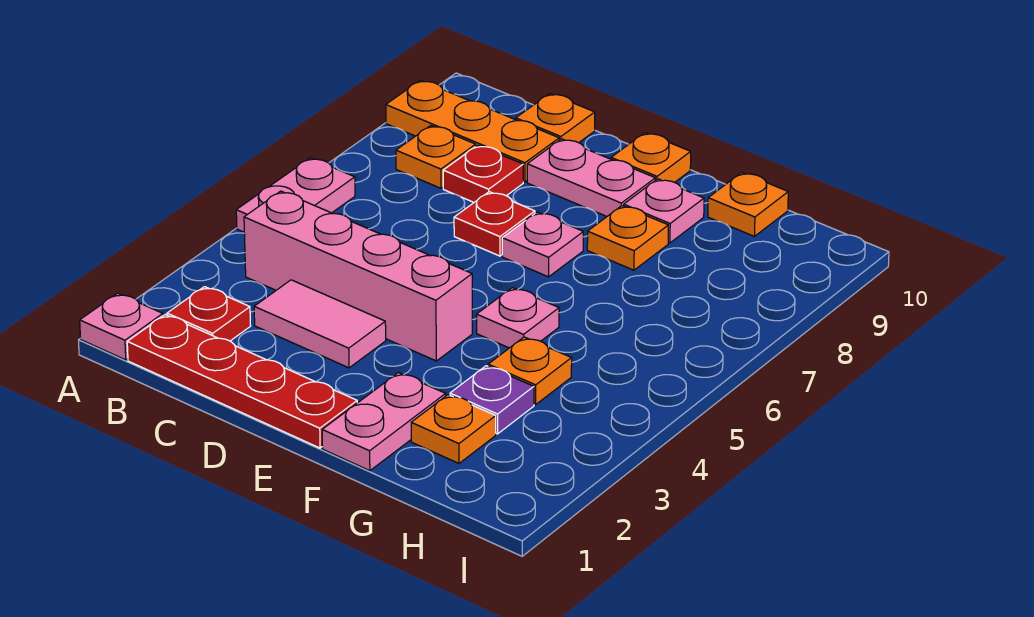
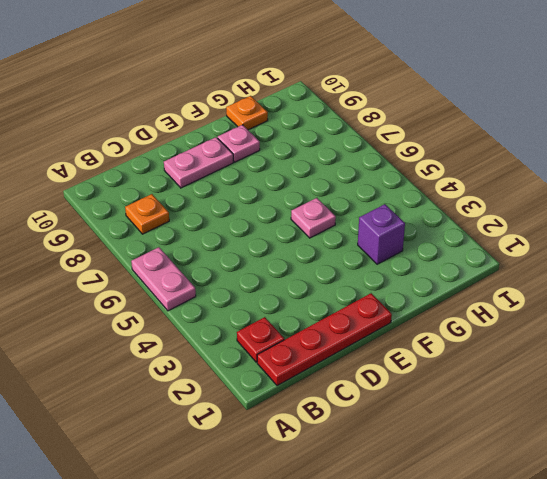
purple brick G3 level 1 -> purple plate G3 level 1
none -> pink plate A1 level 1
none -> orange plate A9:C9 level 1
none -> pink brick B4:E4 level 1

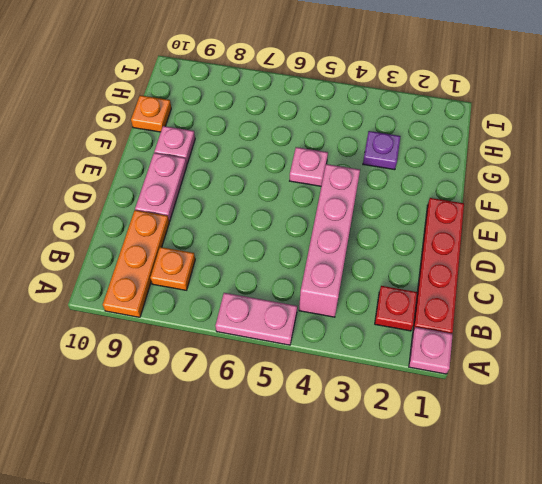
none -> pink tile C3:D3 level 1
none -> red plate C8 level 1
none -> orange plate C10 level 1

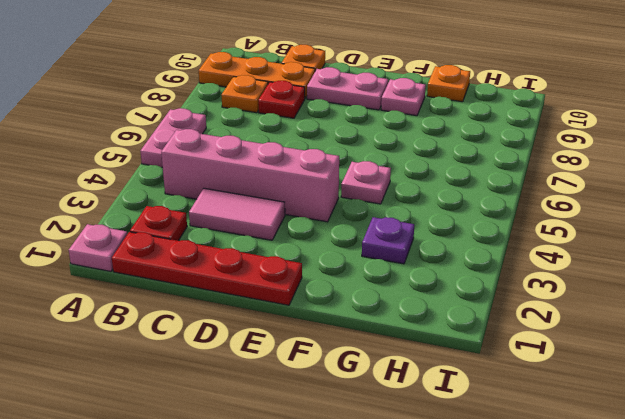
none -> red plate D7 level 1
none -> pink plate E7 level 1
none -> orange plate E10 level 1

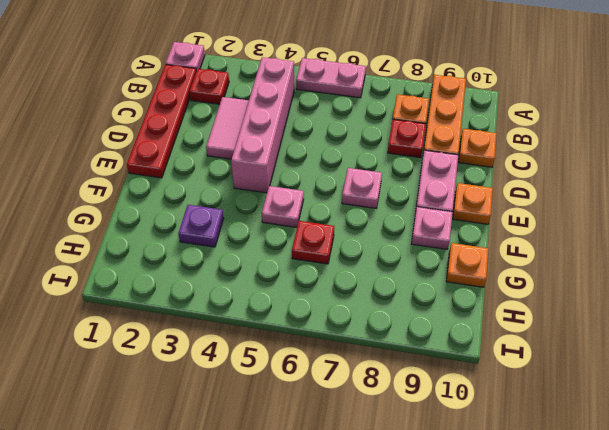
red plate G6 level 1 -> red plate D7 level 1
none -> pink plate F1:F2 level 1
none -> orange plate F8 level 1
none -> orange plate G2 level 1

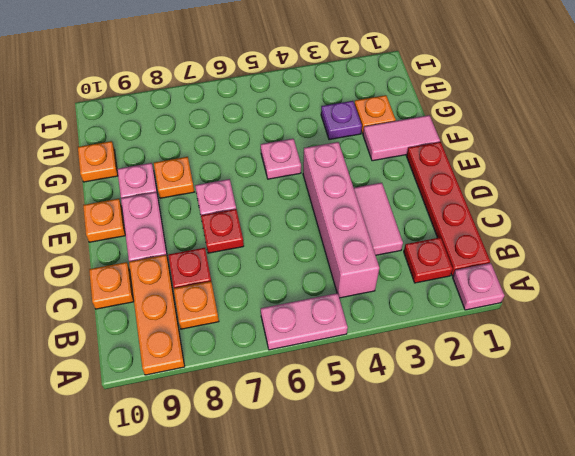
pink tile F1:F2 level 1 -> pink plate F1:F2 level 1
none -> orange plate G4 level 1

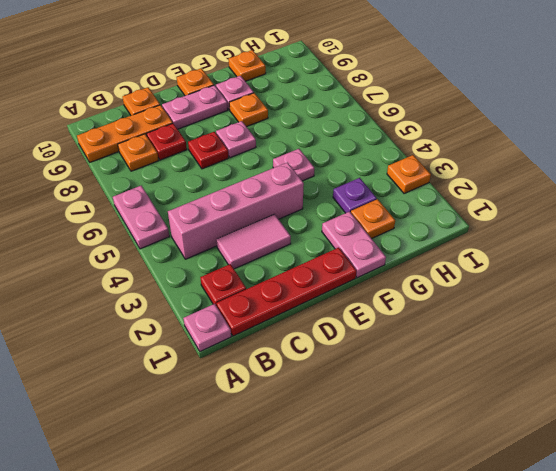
orange plate I3 level 1 -> orange plate G4 level 1

